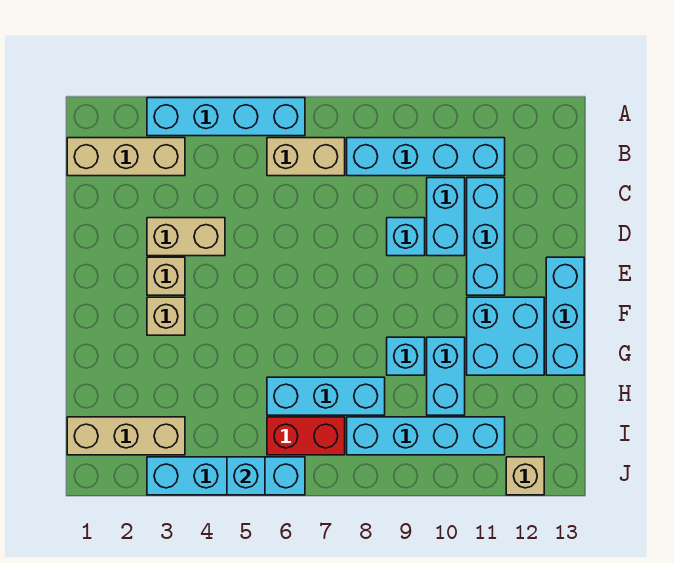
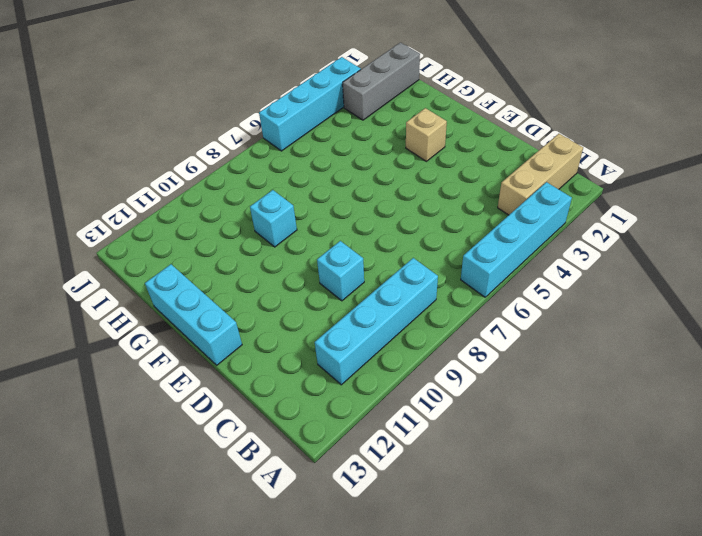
grey brick I1:I3 level 1 -> tan brick I1:I3 level 1
none -> tan brick B6:B7 level 1
none -> cyan brick C10:D10 level 1
none -> cyan brick C11:E11 level 1

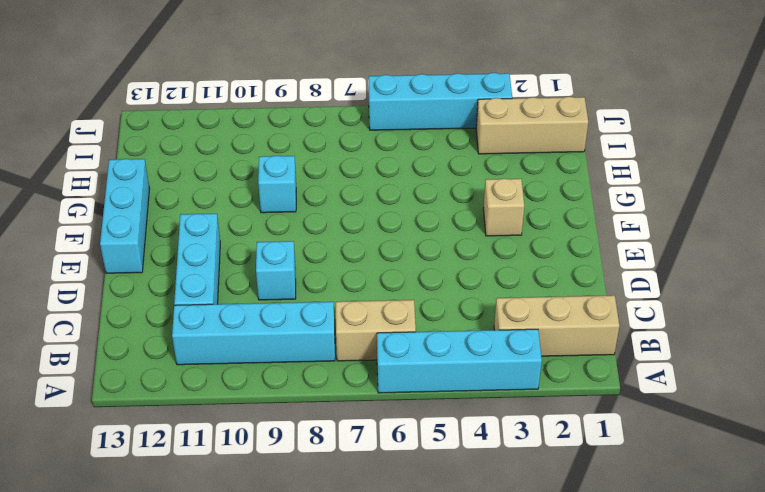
none -> cyan brick C10:D10 level 1
none -> tan brick D3:D4 level 1
none -> tan brick E3 level 1

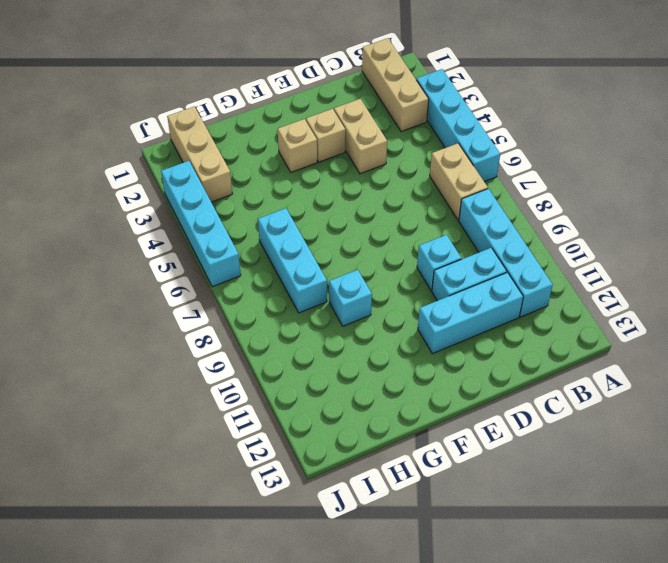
none -> cyan brick E13:G13 level 1
none -> cyan brick F11:G12 level 1
none -> cyan brick G10:H10 level 1

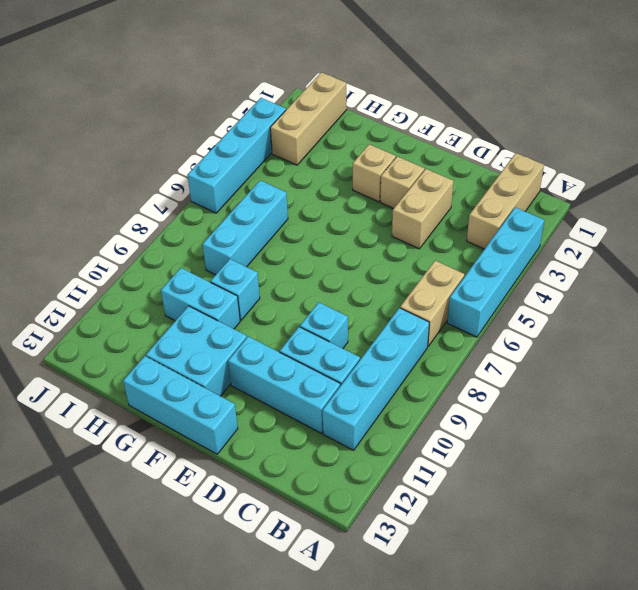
none -> red brick I6:I7 level 1
none -> cyan brick I8:I11 level 1
none -> tan brick J12 level 1

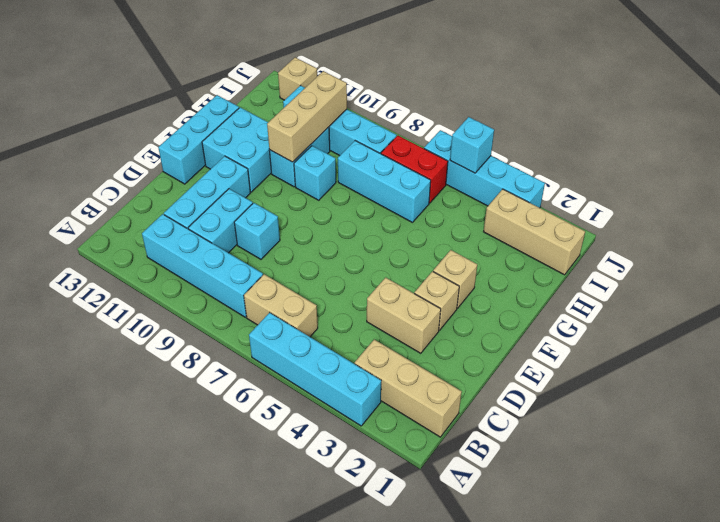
tan brick G10:I10 level 2 -> none

